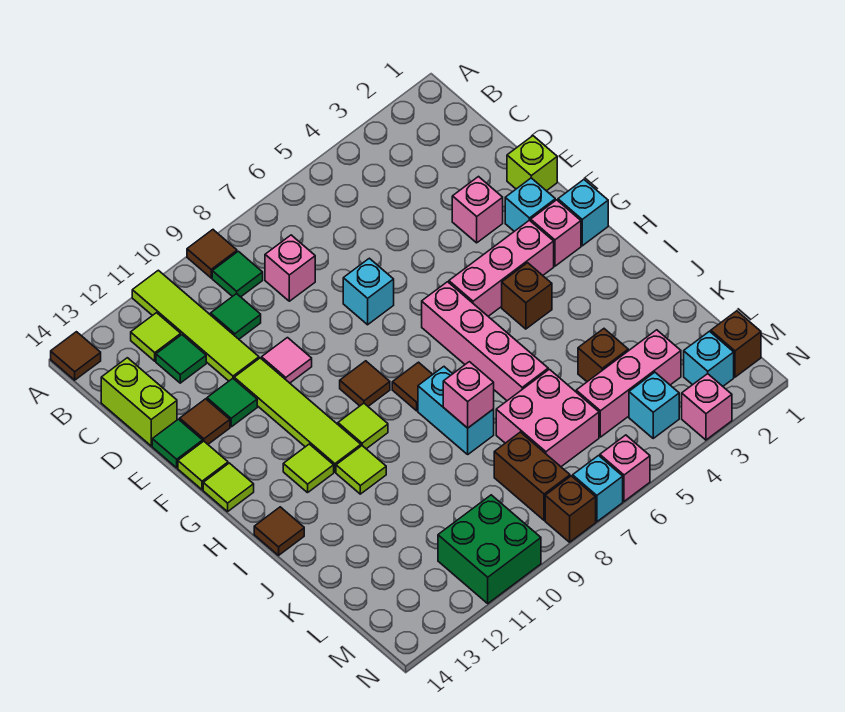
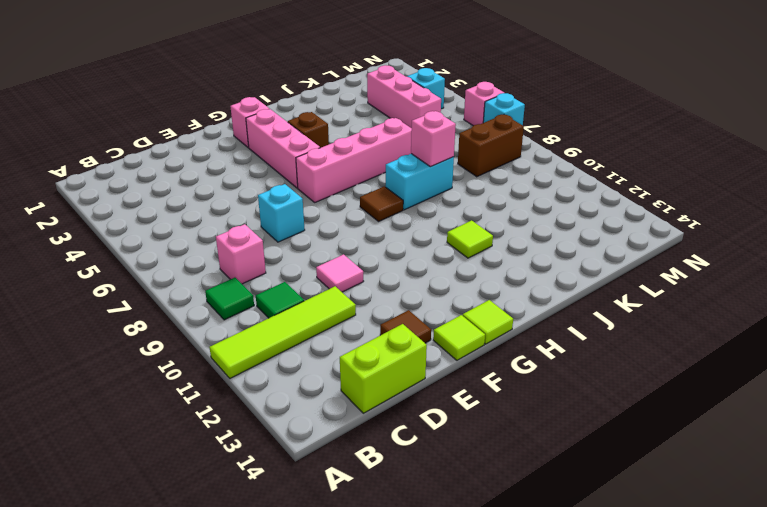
none -> brown tile A9 level 1
none -> brown tile A14 level 1
none -> lime tile B12 level 1
none -> green tile C12 level 1

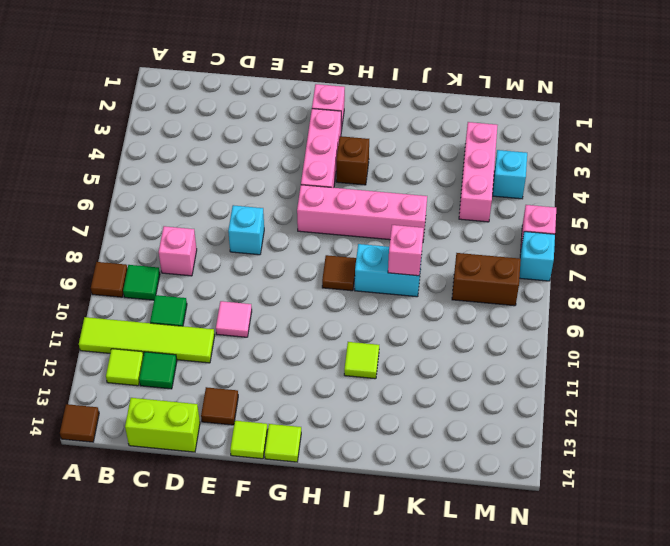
none -> lime brick E1 level 1
none -> pink brick E3 level 1
none -> lime tile E11:H11 level 1
none -> green tile E12 level 1

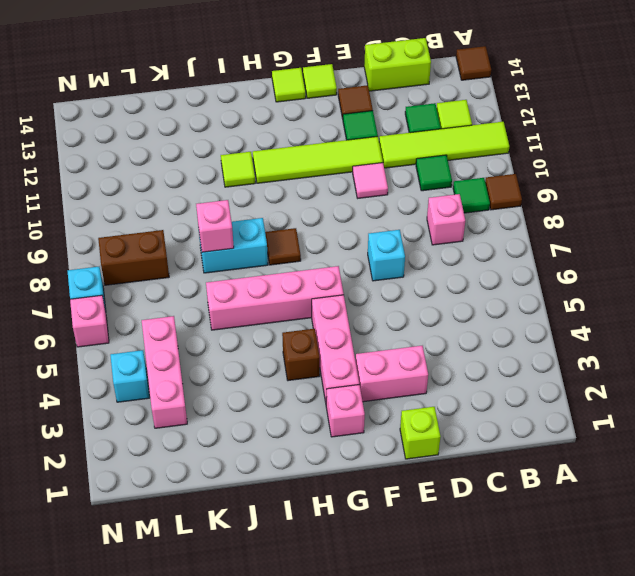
pink brick E3:F3 level 1 -> pink brick E3 level 1
none -> green tile E14 level 1
none -> cyan brick F2 level 1
none -> cyan brick G1 level 1
none -> brown tile G9 level 1

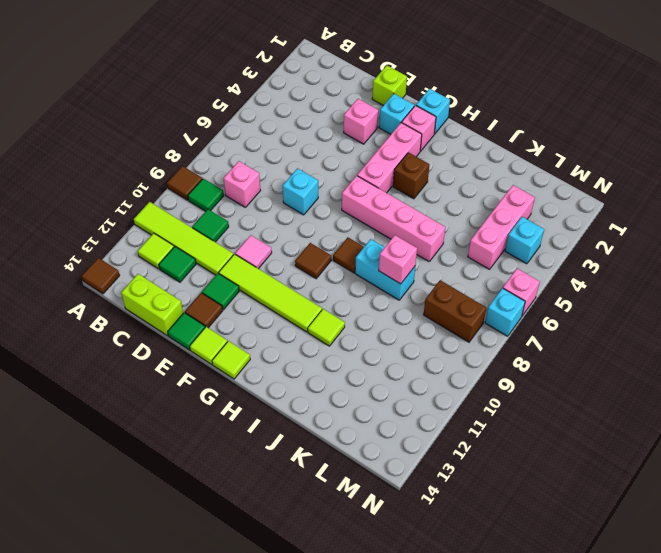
none -> lime tile H10 level 1
none -> lime tile H12 level 1
none -> brown tile I14 level 1
none -> brown brick K4 level 1

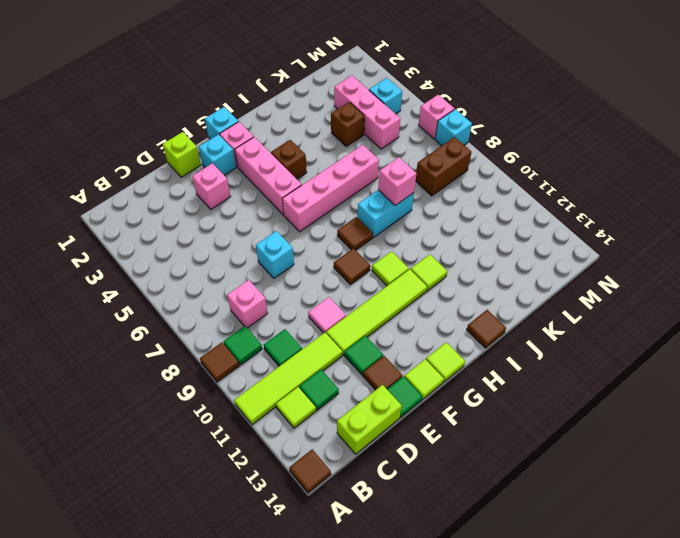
none -> lime tile H12 level 1
none -> pink brick K6:L7 level 1
none -> brown brick M1 level 1
none -> cyan brick M2 level 1

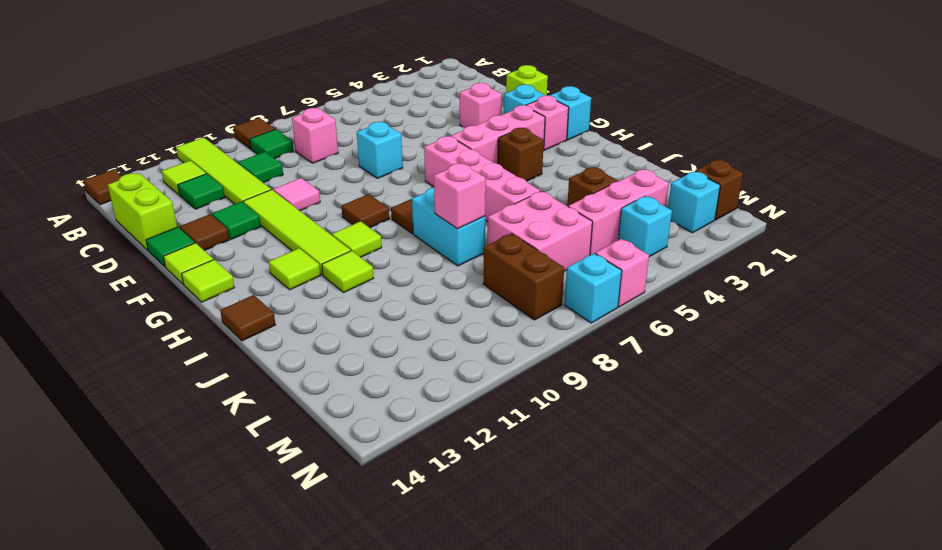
none -> green brick M10:N11 level 1
none -> pink brick N3 level 1
none -> brown brick N8 level 1

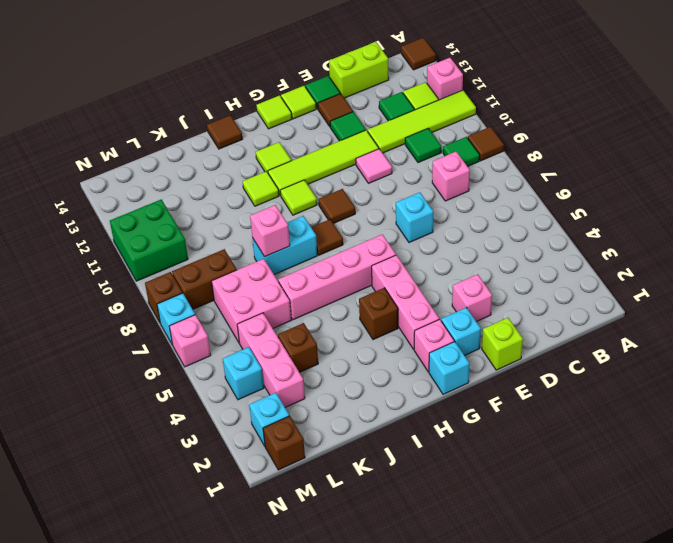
pink brick A12 level 1 -> pink brick N3 level 1

